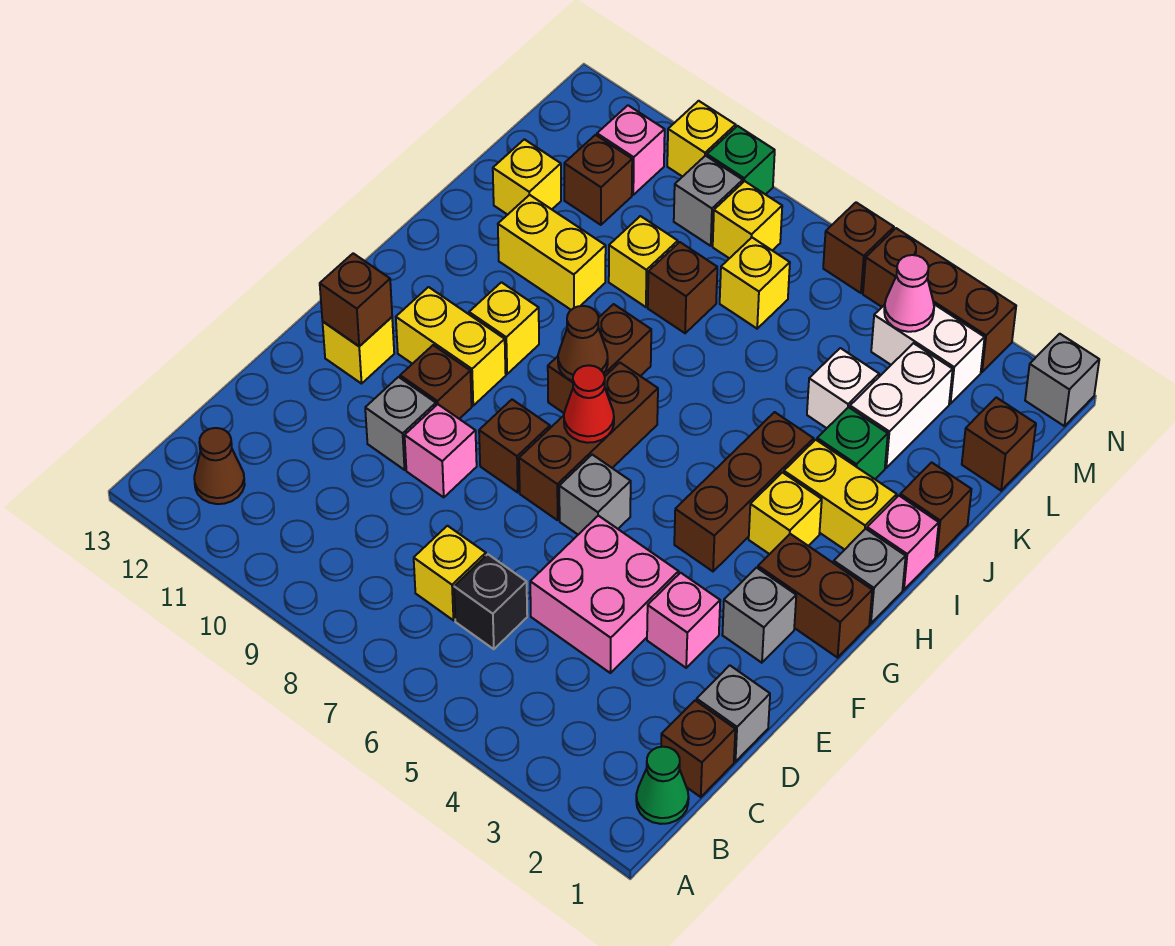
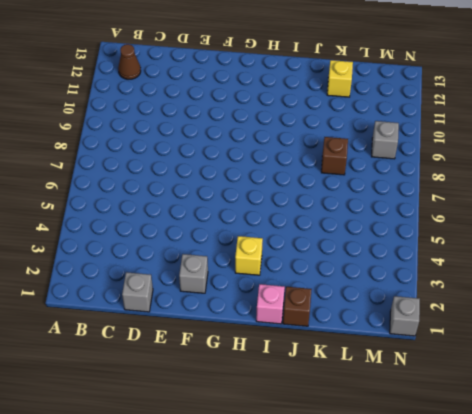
none -> green cone B1 level 1
none -> brown brick C1 level 1
none -> black brick C6 level 1
none -> yellow brick C7 level 1

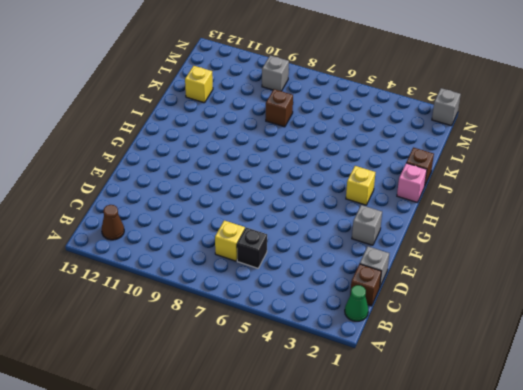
none -> pink brick D4:E5 level 1
none -> pink brick E3 level 1
none -> pink brick E9 level 1
none -> grey brick E10 level 1

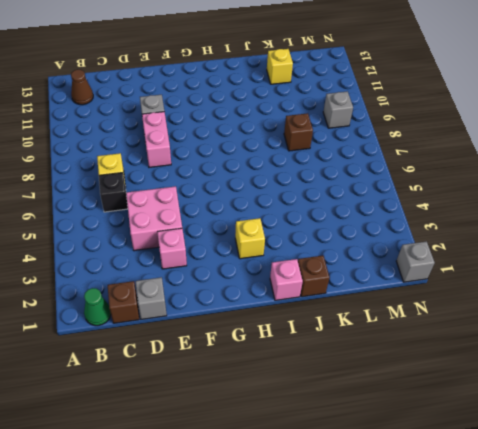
pink brick E8:E9 level 1 -> pink brick E9 level 1
none -> grey brick F2 level 1
none -> grey brick F6 level 1
none -> brown brick F7:H7 level 1
none -> brown brick F8 level 1

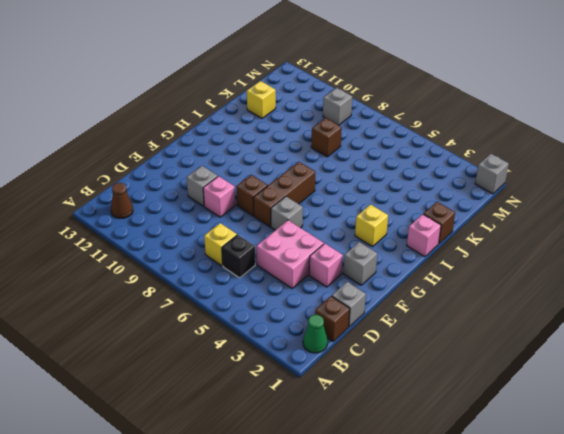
none -> brown brick F10 level 1
none -> yellow brick F12 level 1
none -> brown brick G1:G2 level 1
none -> brown brick G4:I4 level 1

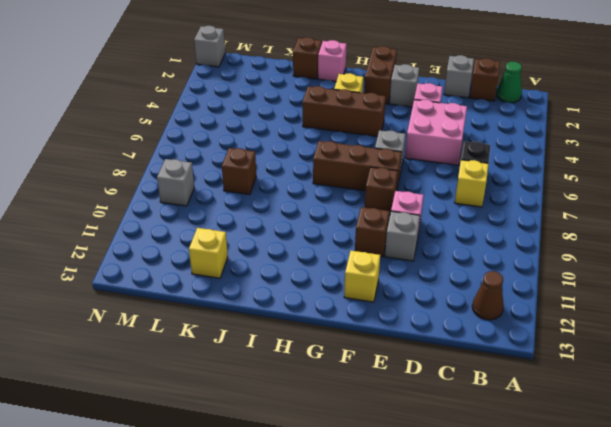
none -> yellow brick G10:G11 level 1
none -> grey brick H1 level 1
none -> brown brick H8:I8 level 1
none -> yellow brick H10 level 1

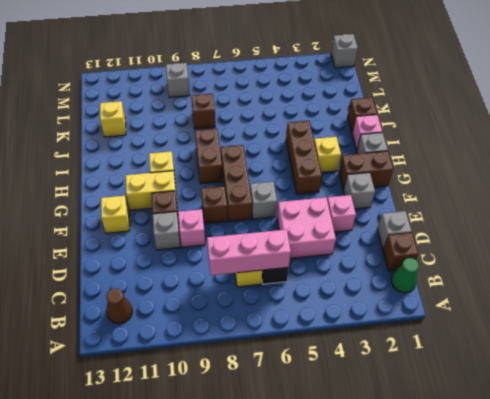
pink brick C6:C8 level 2 -> none
none -> yellow brick I2:I3 level 1
none -> green brick J3 level 1
none -> yellow brick J10:J11 level 1
none -> white brick K3:L3 level 1

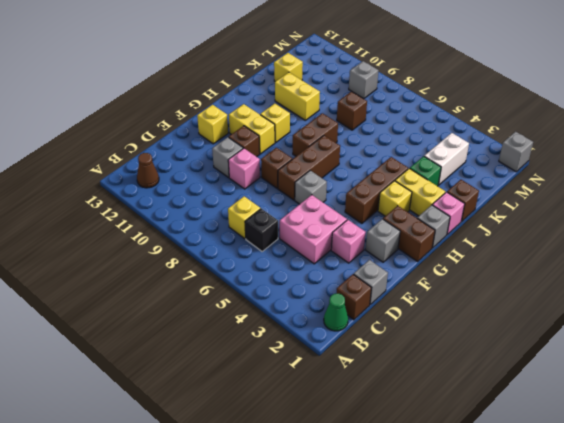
none -> white brick K4 level 1
none -> yellow brick K9 level 1
none -> brown brick L1 level 1
none -> yellow brick L7 level 1

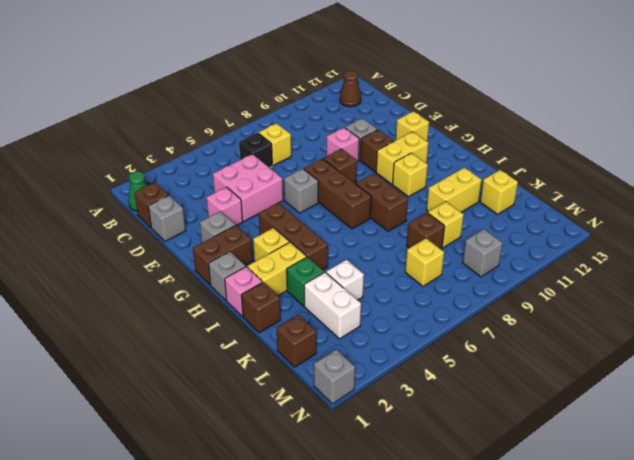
none -> brown brick L11 level 1
none -> white brick M3:M4 level 1
none -> yellow brick M8 level 1
none -> pink brick M11 level 1

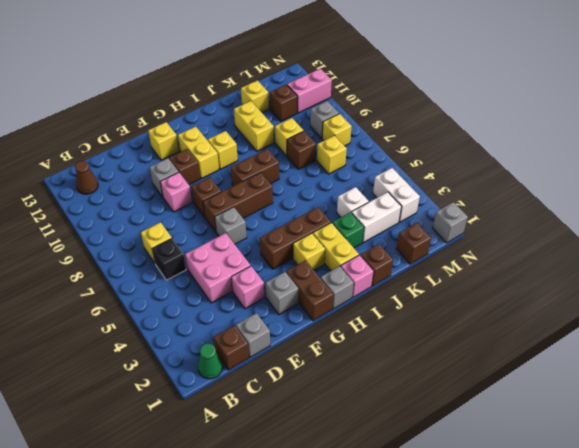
pink brick M11:N11 level 1 -> pink brick M11 level 1
none -> brown brick N3:N5 level 1
none -> brown brick N6 level 1
none -> green brick N9 level 1
none -> yellow brick N10 level 1

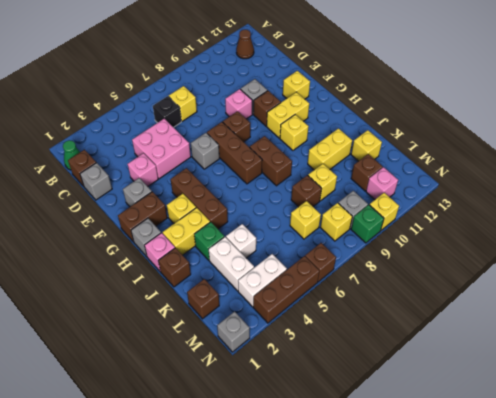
none -> brown brick F12 level 2
none -> red cone G7 level 2
none -> brown cone H8 level 2
none -> pink cone M4 level 2

